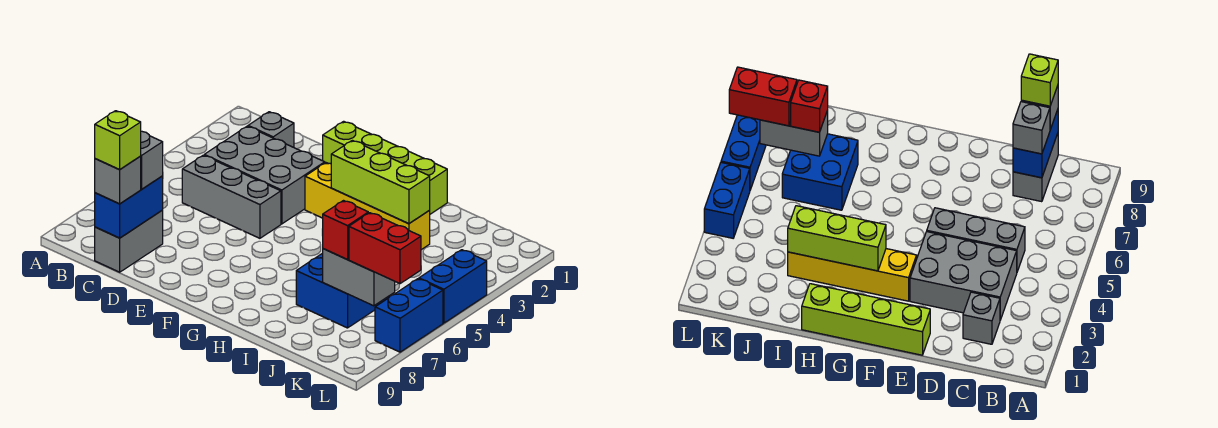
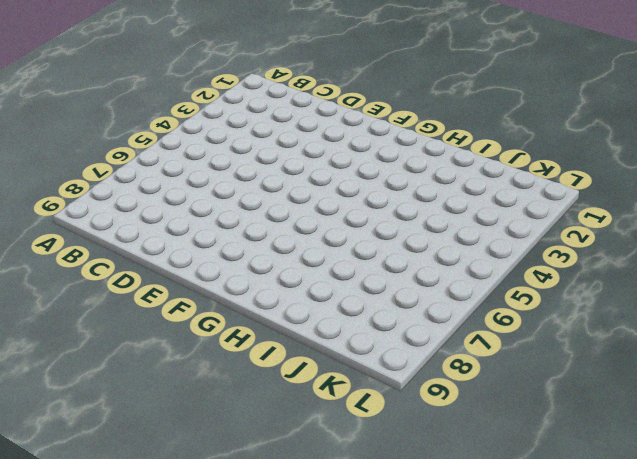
none -> grey brick C2 level 1
none -> grey brick C3:E4 level 1
none -> grey brick C5:E5 level 1

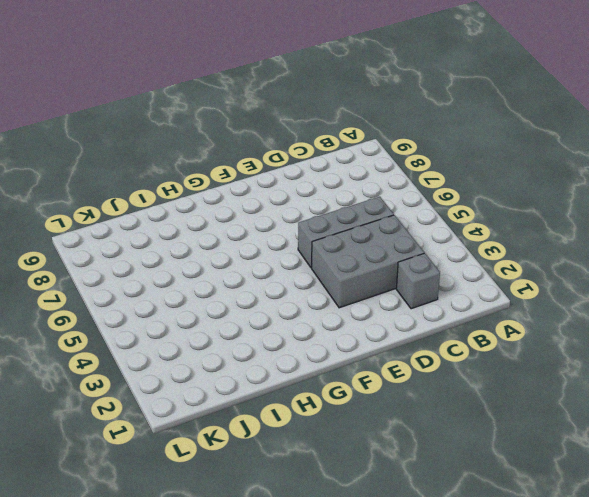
none -> grey brick C8:C9 level 1
none -> lime brick E1:H1 level 1
none -> yellow brick F3:I3 level 1

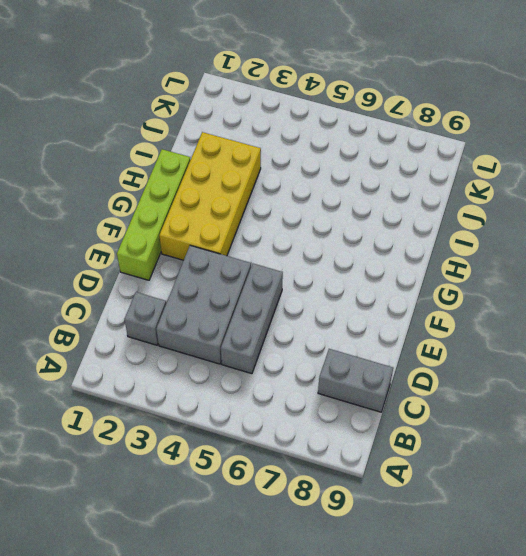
yellow brick F2:I3 level 1 -> yellow brick F3:I3 level 1
none -> blue brick I6:J7 level 1
none -> blue brick L4:L5 level 1
none -> blue brick L6:L7 level 1

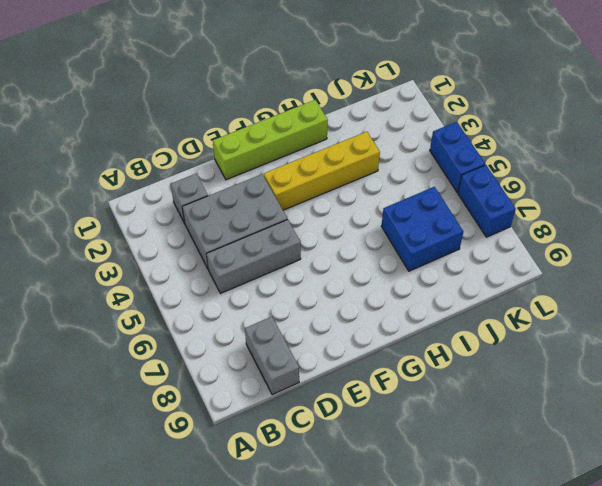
none -> blue brick C8:C9 level 2
none -> lime brick G3:I3 level 2
none -> grey brick J7:K7 level 2

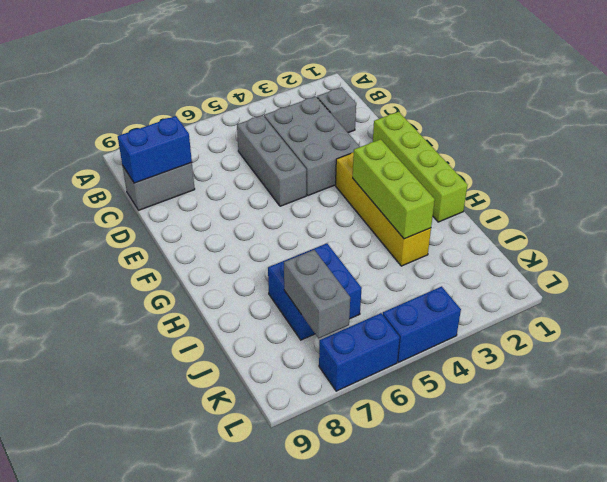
none -> grey brick C8 level 3
none -> grey brick C9 level 3
none -> red brick J7 level 3

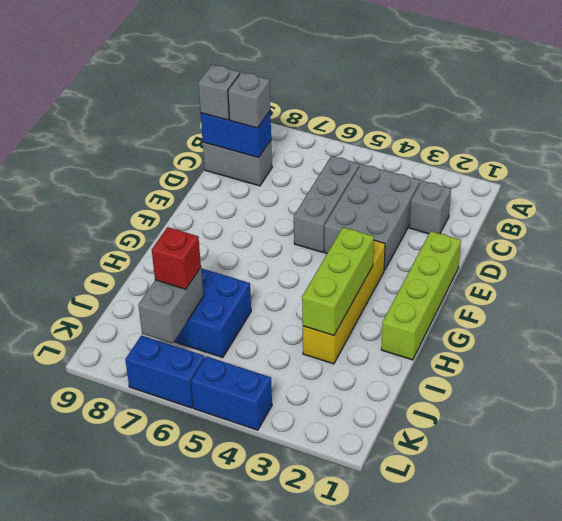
none -> red brick K7:L7 level 3
none -> lime brick C9 level 4

